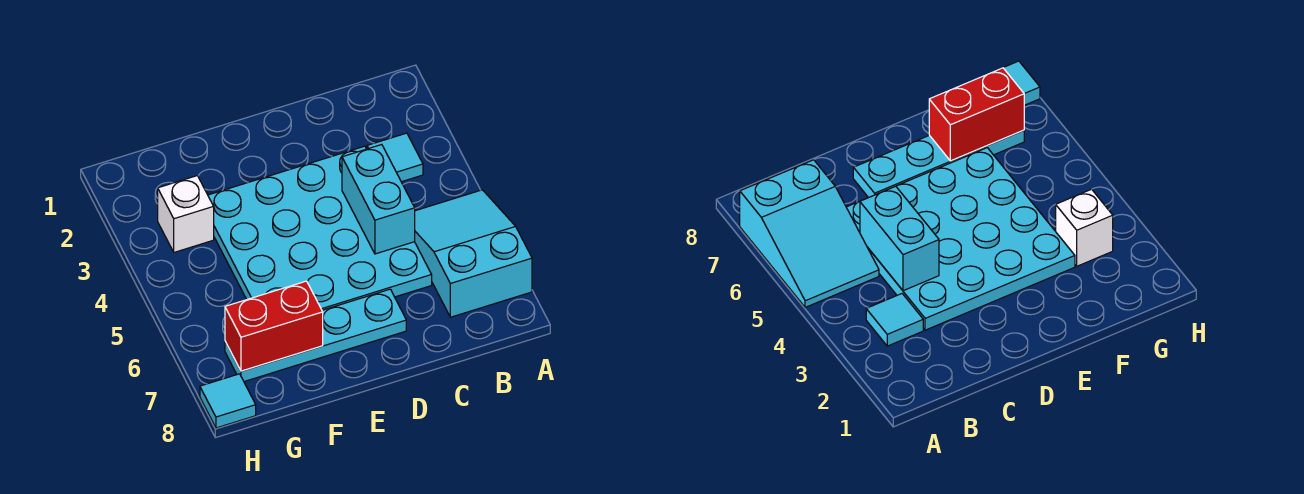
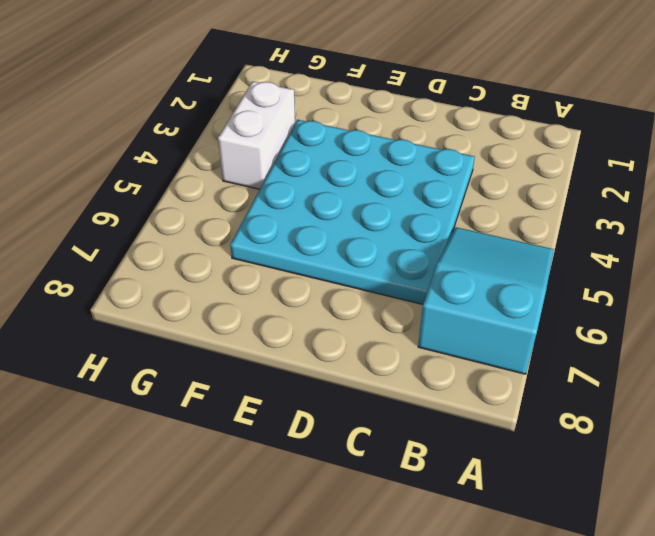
white brick G3:G4 level 1 -> white brick G3 level 1
none -> cyan tile B3 level 1
none -> cyan plate D7:G7 level 1

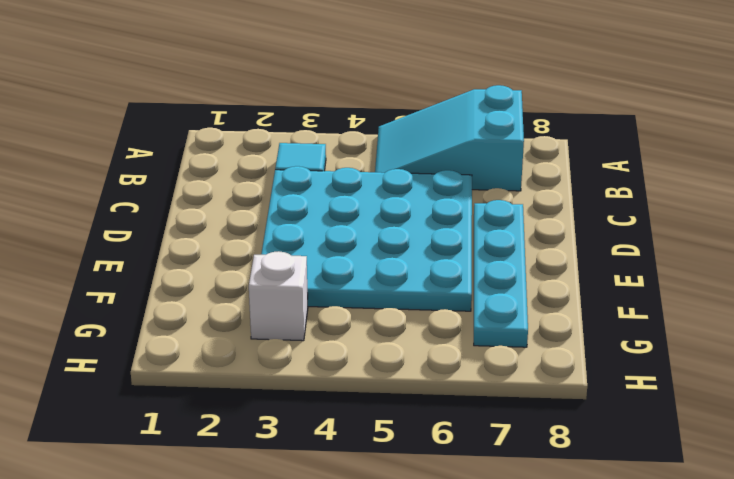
none -> cyan tile H8 level 1
none -> cyan brick C4:C5 level 2

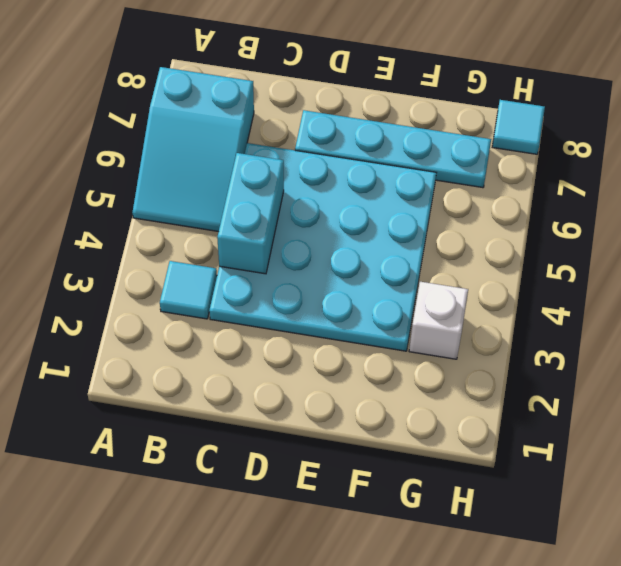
none -> red brick F7:G7 level 2

